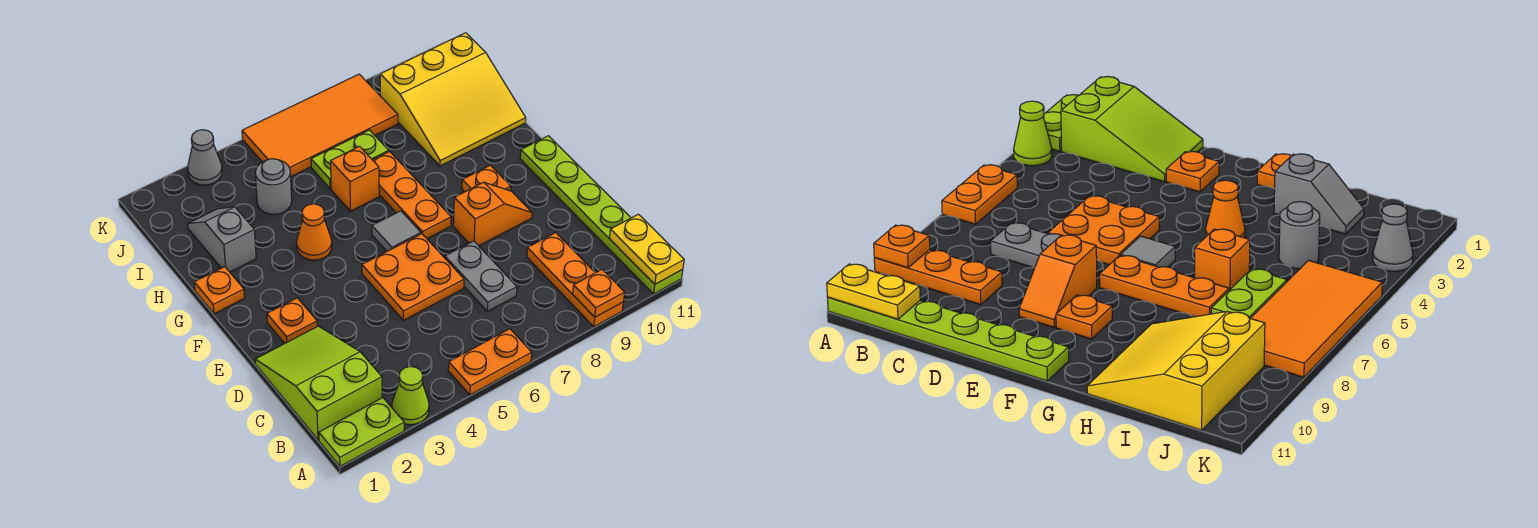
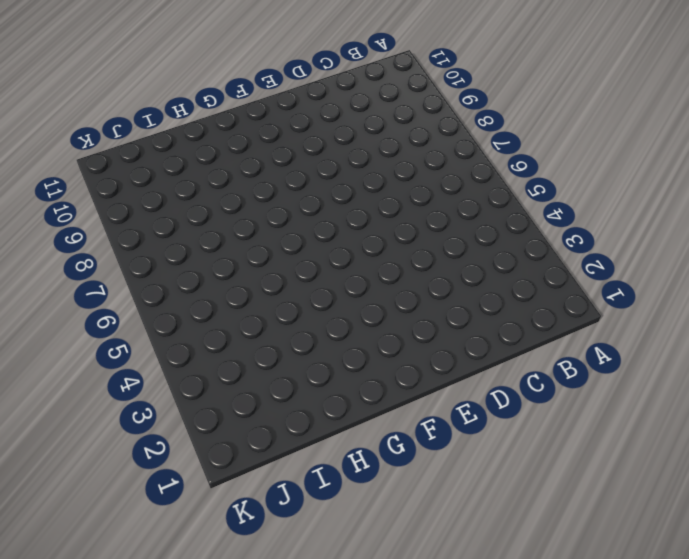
none -> lime plate A1:A2 level 1
none -> lime cone A3 level 1
none -> orange plate A5:A6 level 1

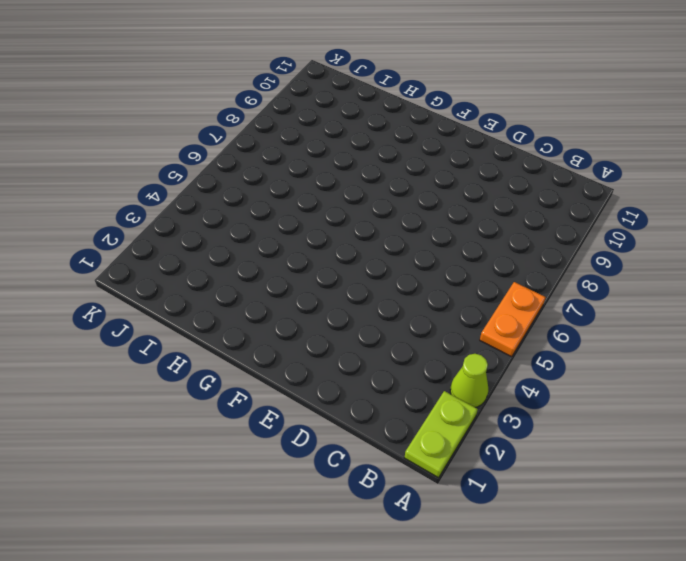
none -> orange plate A9:C9 level 1
none -> lime plate A11:F11 level 1
none -> lime slope B1:D2 level 1 top B

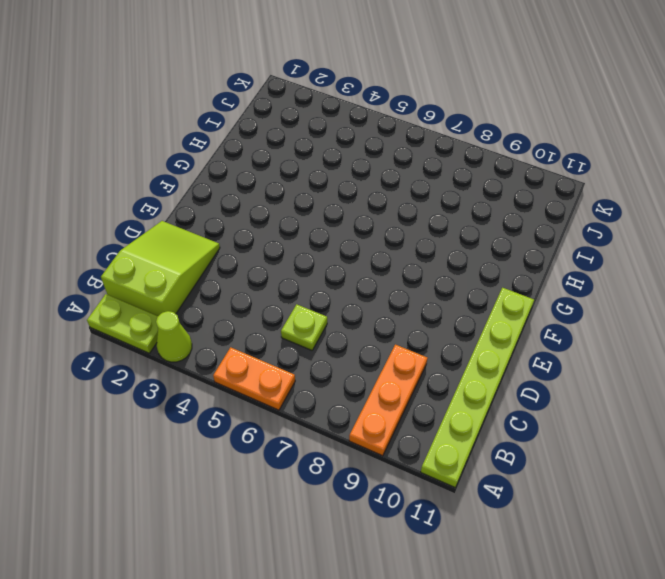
lime plate C6 level 1 -> none
none -> grey plate C7:D7 level 1
none -> orange plate D5:E6 level 1
none -> orange plate E2 level 1

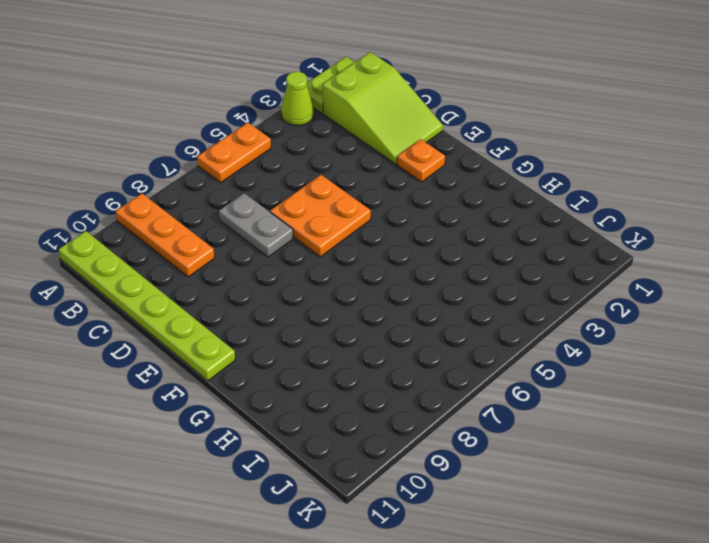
none -> orange slope E8:E9 level 1 top 8
none -> grey tile F6 level 1
none -> orange plate F7:H7 level 1

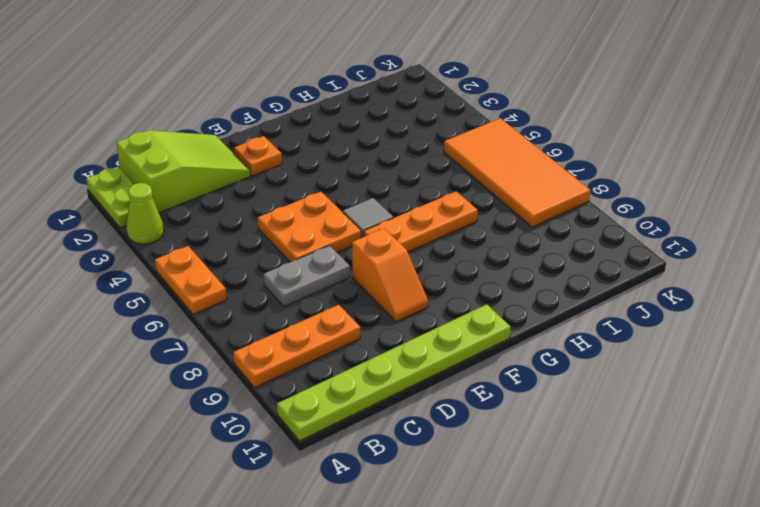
none -> orange plate F9 level 1
none -> orange plate G1 level 1
none -> orange cone G4 level 1

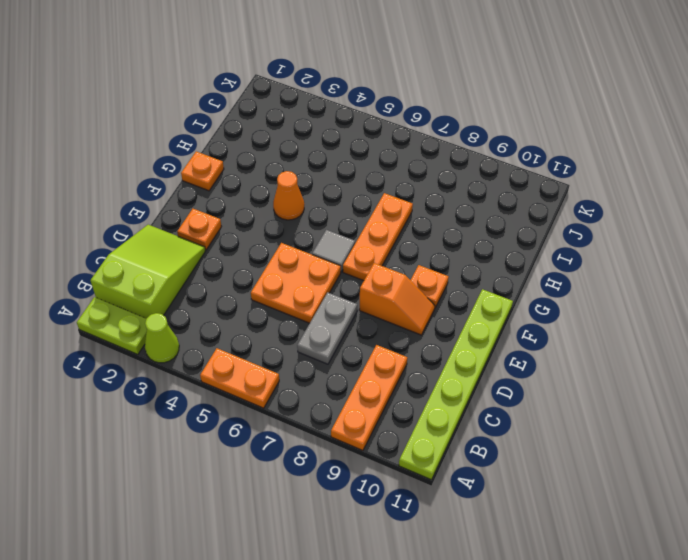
none -> grey slope H2:I2 level 1 top H
none -> orange brick H6 level 1
none -> yellow slope H9:J11 level 1 top J

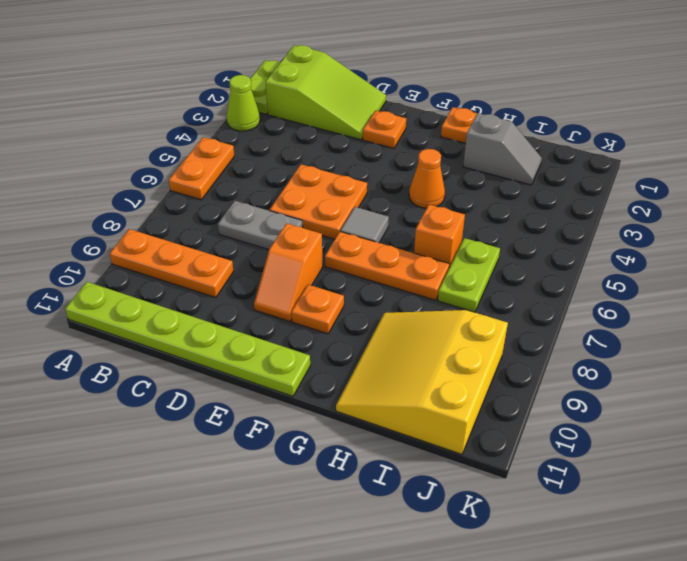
none -> grey round brick I4 level 1
none -> orange tile J5:K8 level 1
none -> grey cone K3 level 1

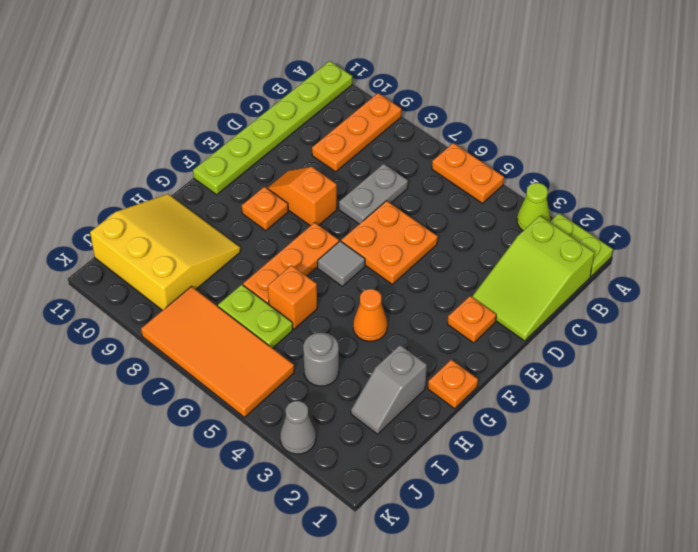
none -> orange plate A9 level 2
none -> yellow plate A11:B11 level 2

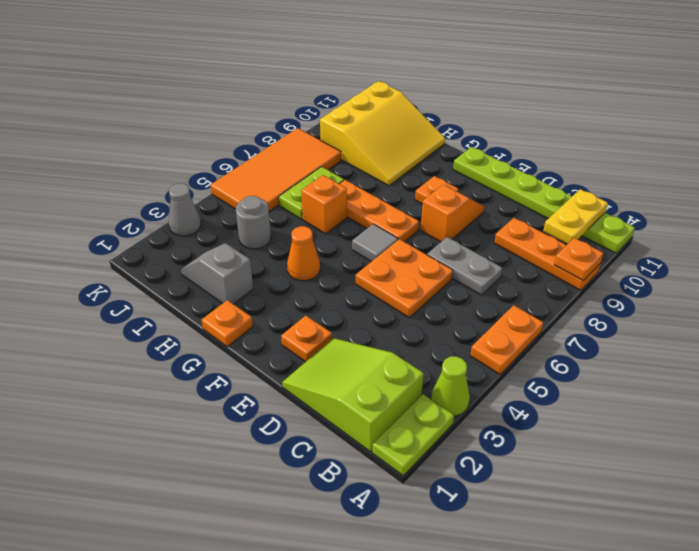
yellow plate B10:B11 level 2 -> yellow plate A11:B11 level 2

